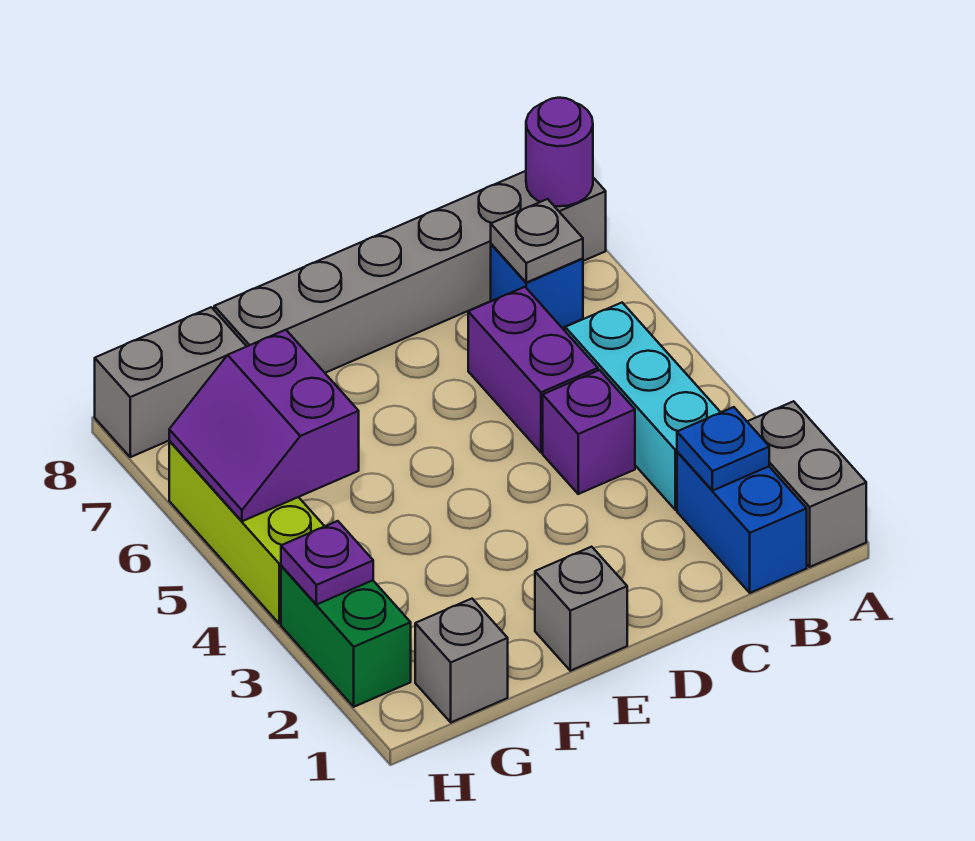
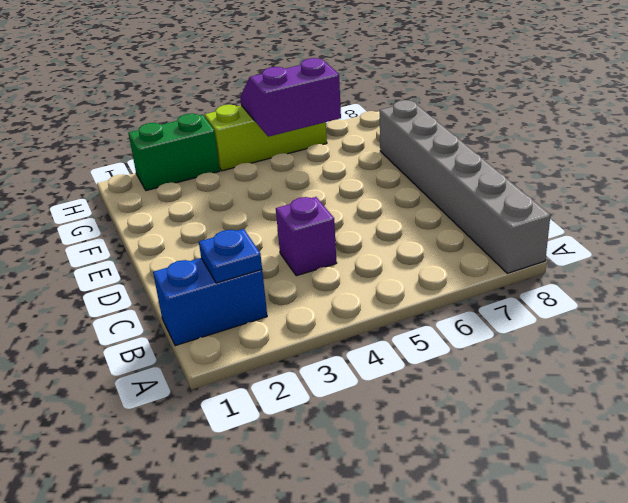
none -> grey brick A1:A2 level 1
none -> cyan brick B3:B5 level 1
none -> blue brick B7 level 1

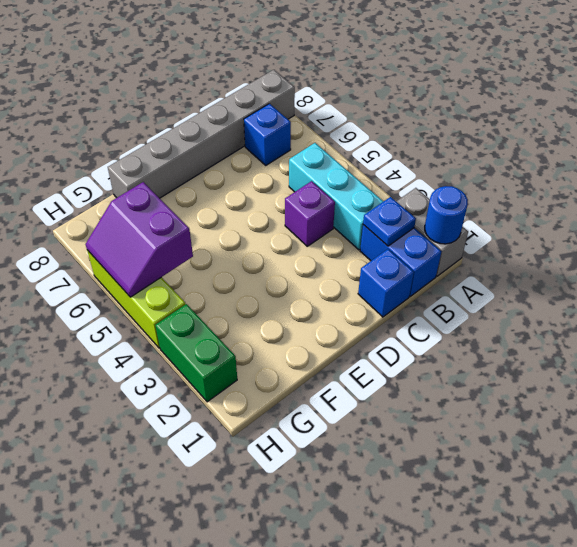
blue round brick A1 level 2 -> none
blue brick C1 level 1 -> none
none -> purple brick C5:C6 level 1
none -> grey brick E1 level 1
none -> grey brick G1 level 1

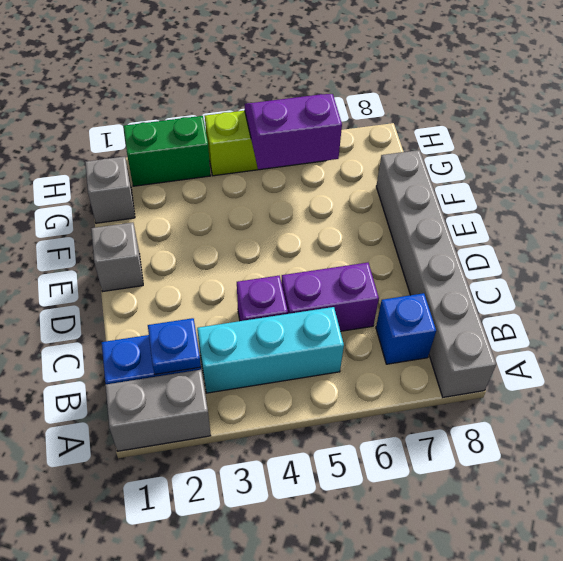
none -> grey brick G8:H8 level 1
none -> purple round brick A8 level 2
none -> grey plate B7 level 2

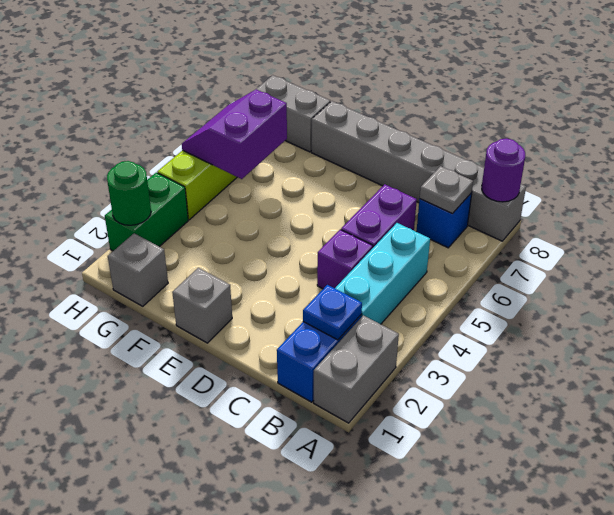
green round brick H2 level 2 -> none
none -> purple plate H3 level 2

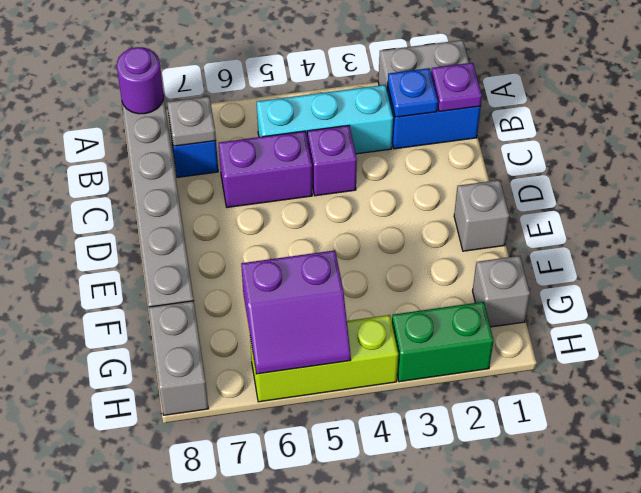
purple plate B1 level 2 -> purple plate H3 level 2

